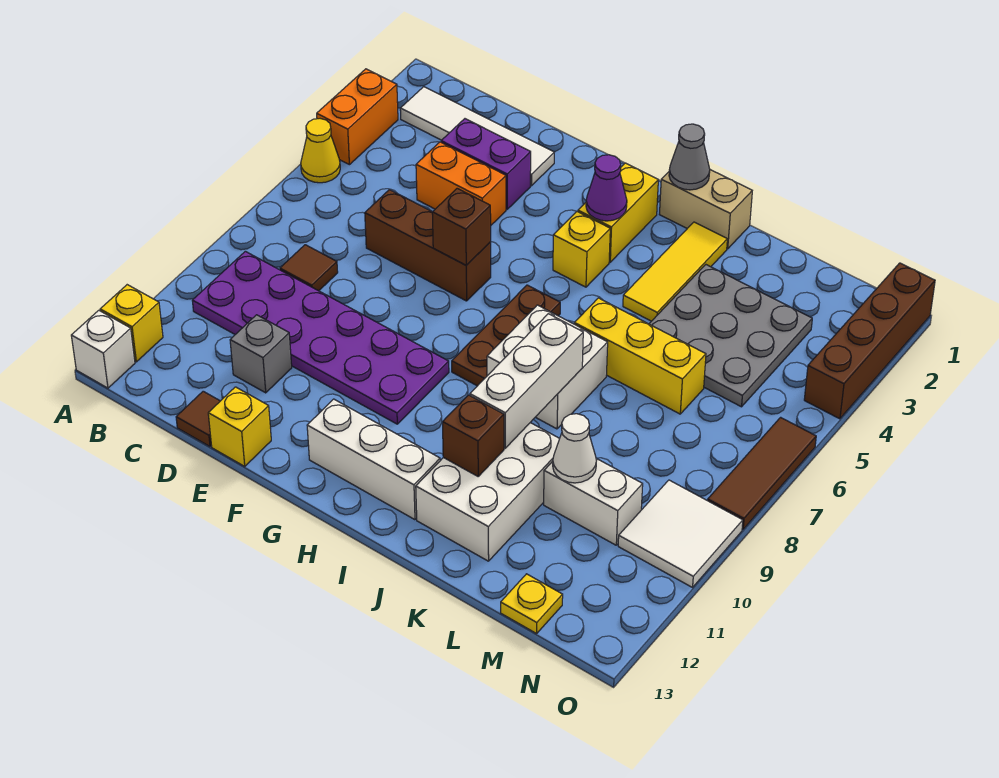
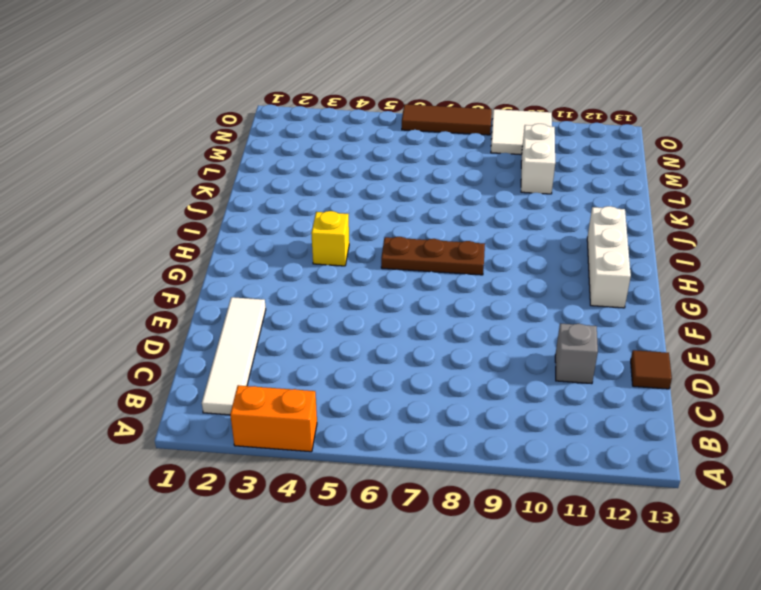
none -> yellow cone A5 level 1
none -> yellow brick A12 level 1
none -> white brick A13 level 1
none -> purple plate B9:G10 level 1

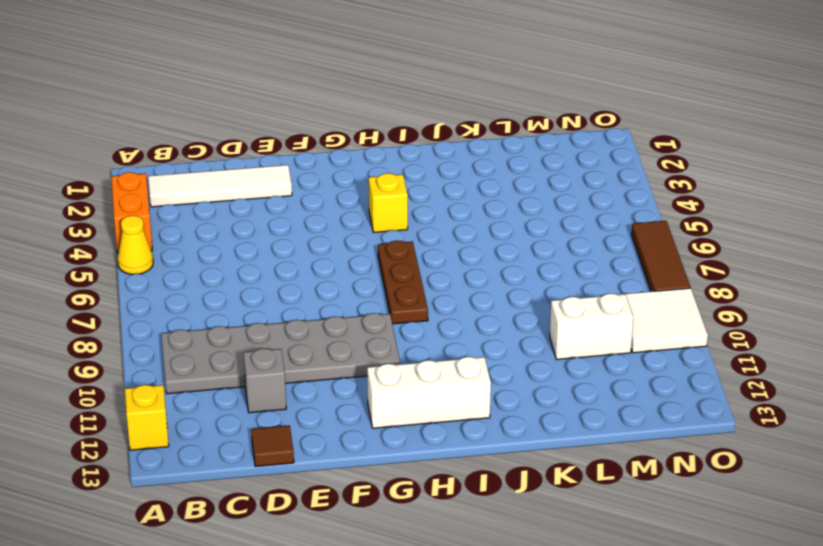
grey plate B9:G10 level 1 -> purple plate B9:G10 level 1
none -> white brick A13 level 1
none -> brown tile C8 level 1
none -> purple brick D3:E3 level 1
none -> orange brick D4:E4 level 1

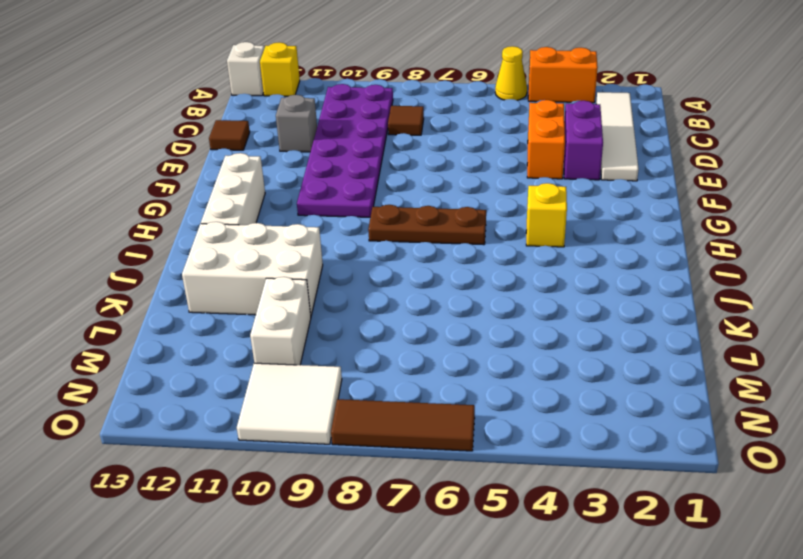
none -> brown brick D6:F6 level 1
none -> yellow brick E13 level 1
none -> yellow brick H2:H3 level 1
none -> tan brick I1:J1 level 1

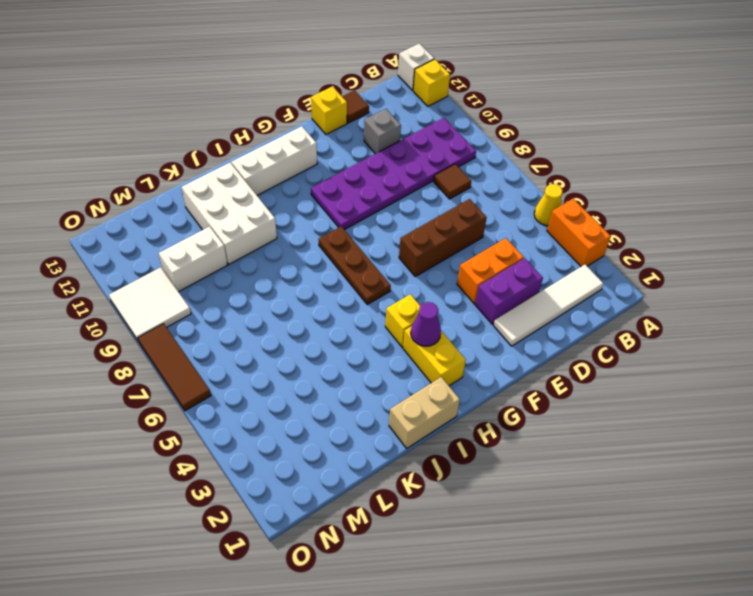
none -> white brick I7:J8 level 1
none -> yellow tile J2:J4 level 1
none -> yellow brick J6:L6 level 1
none -> grey plate K3:M5 level 1

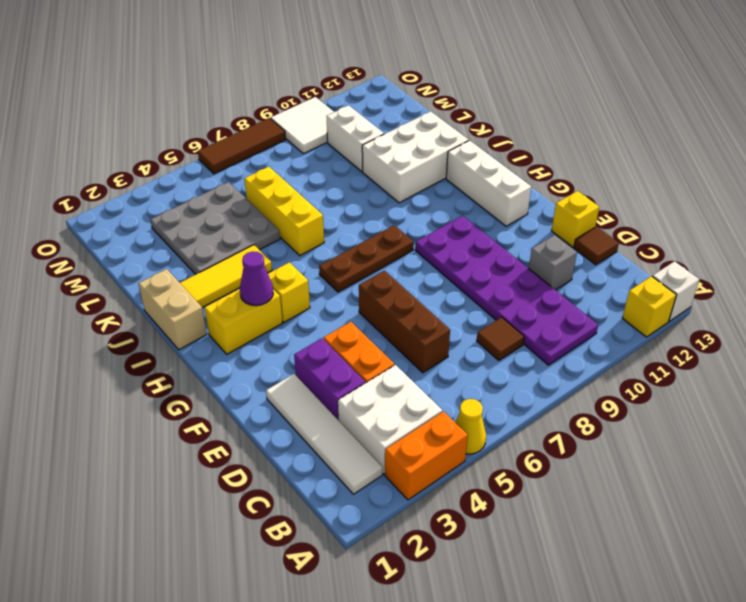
white brick B3:C4 level 1 -> white brick I7:J8 level 1
none -> yellow plate M13 level 1
none -> brown brick O1:O4 level 1
none -> brown brick F6 level 2
none -> grey cone I1 level 2

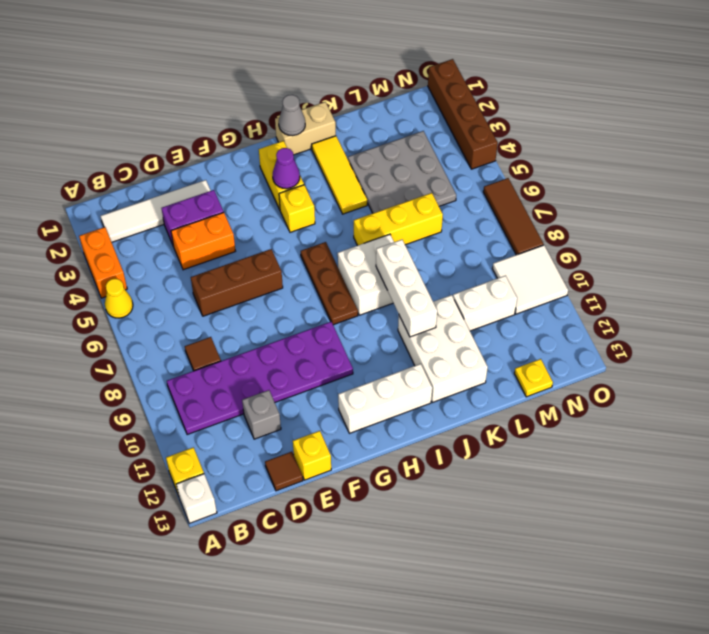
none -> brown brick F6 level 2
none -> brown brick J11 level 2
none -> white cone L10 level 2

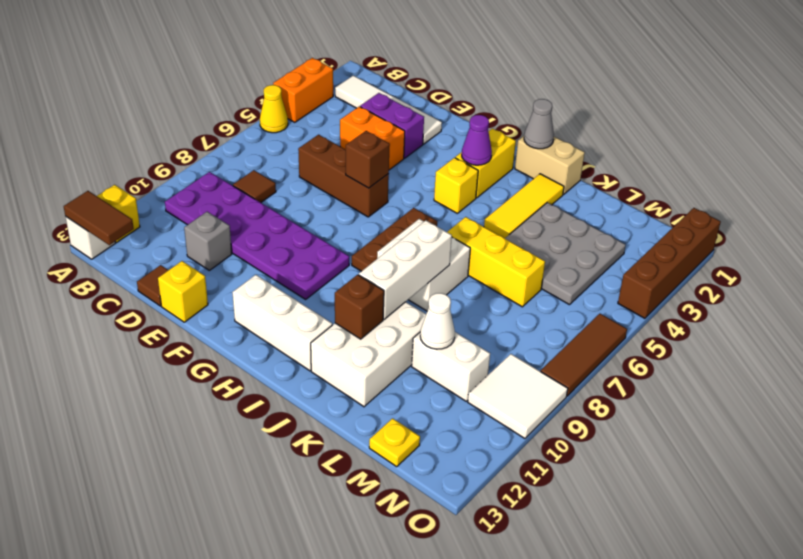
brown tile A13:B13 level 2 -> none

